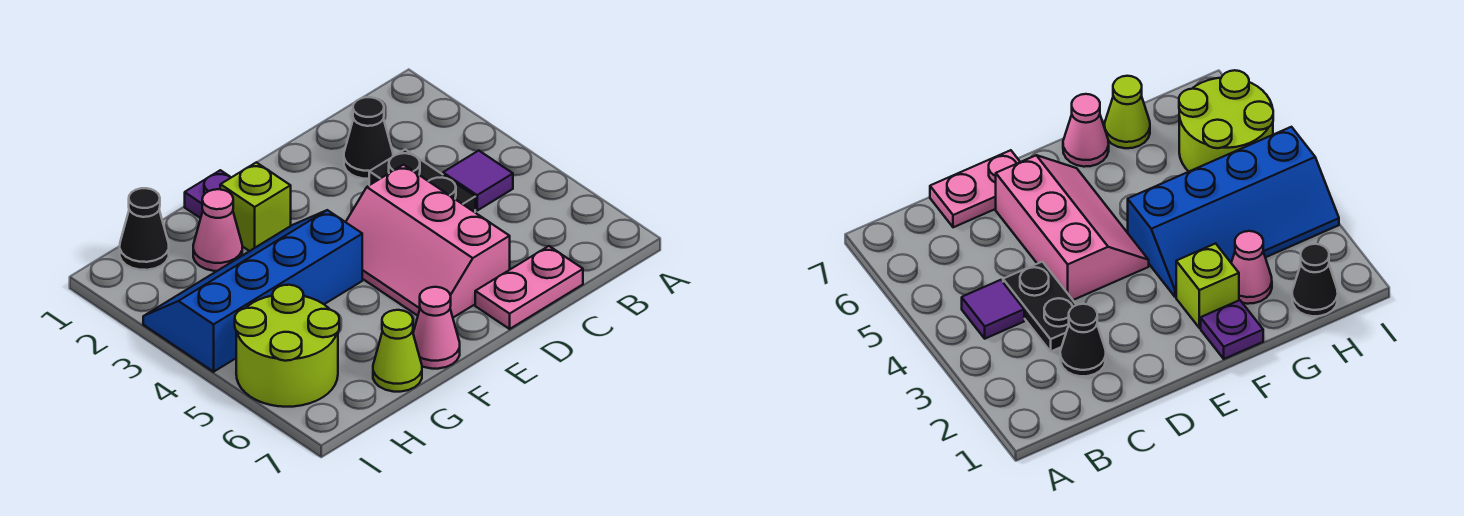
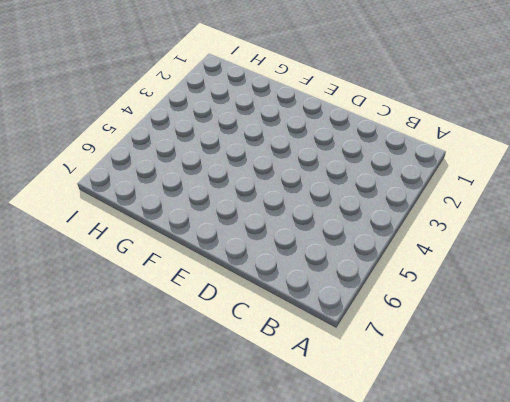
none -> purple tile B4 level 1
none -> black cone C2 level 1
none -> black plate C3:C4 level 1

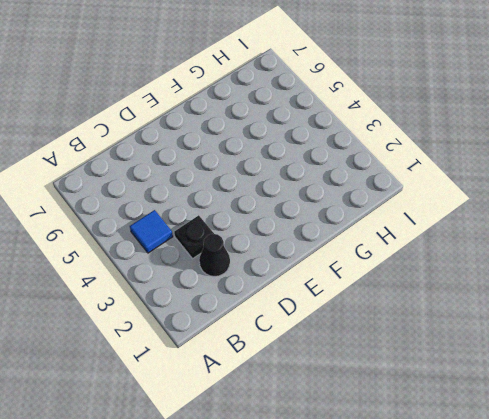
blue tile B4 level 1 -> purple tile B4 level 1
black plate C3 level 1 -> black plate C3:C4 level 1
none -> pink plate C7:D7 level 1
none -> pink slope D4:E6 level 1 top D
none -> purple plate F1 level 1

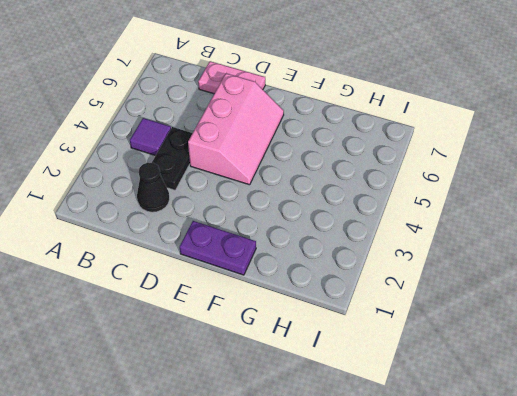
purple plate E1:F1 level 1 -> purple plate F1 level 1
none -> lime brick F2 level 1
none -> blue slope F3:I4 level 1 top 4
none -> pink cone F7 level 1

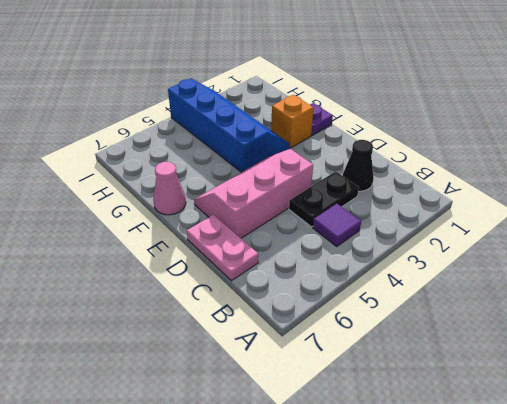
orange brick F2 level 1 -> lime brick F2 level 1
none -> pink cone G2 level 1
none -> lime cone G7 level 1
none -> black cone H1 level 1

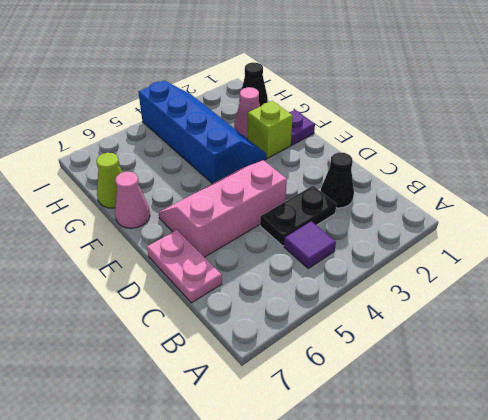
none -> lime round brick H5:I6 level 1

